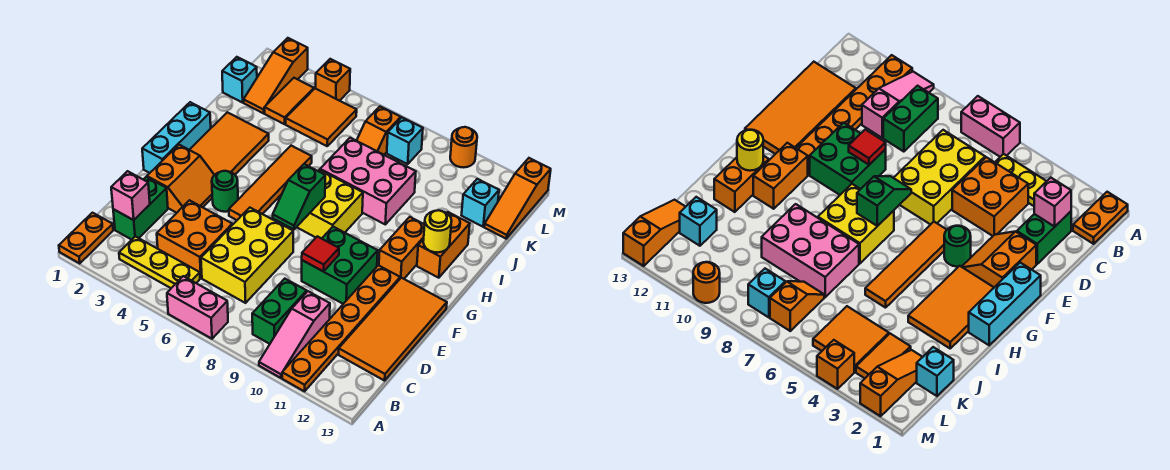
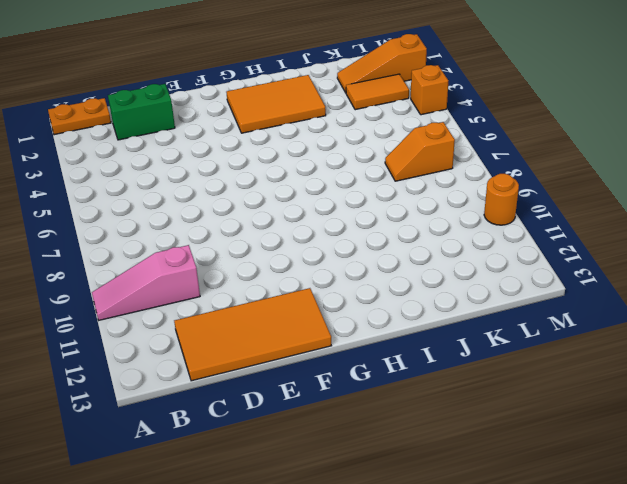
none -> pink brick A6:A7 level 1
none -> orange plate A11:F11 level 1
none -> yellow plate B3:B5 level 1
none -> green brick B9:C9 level 1

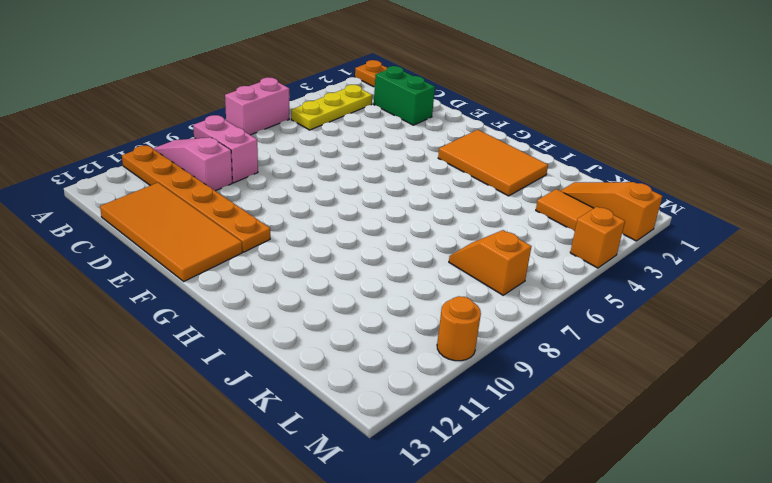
pink brick B9:C9 level 1 -> green brick B9:C9 level 1
none -> orange brick C4:D5 level 1
none -> yellow brick C6:E7 level 1
none -> orange slope E2:F3 level 1 top 2
none -> green brick E9:F10 level 1

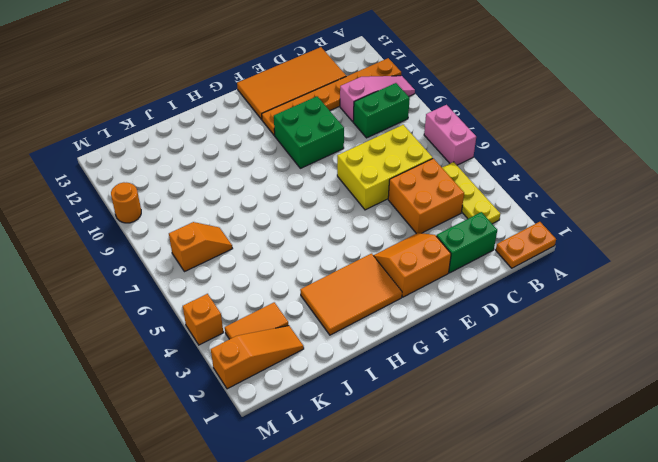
none -> cyan brick F1:H1 level 1
none -> green round brick F4 level 1
none -> orange tile F5:I5 level 1
none -> yellow brick G7:H8 level 1

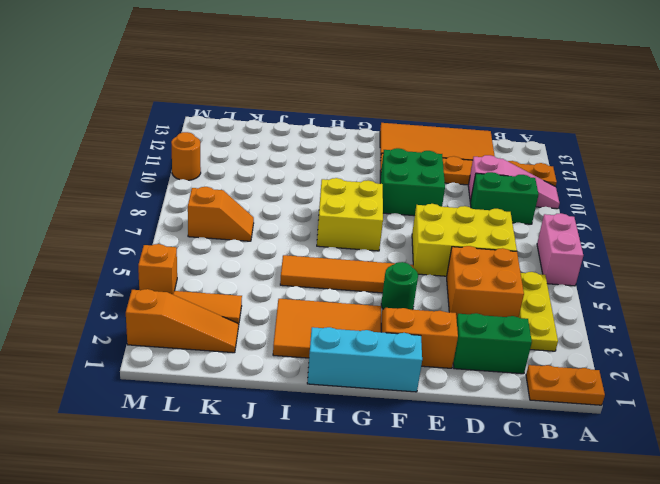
none -> orange brick G11:H11 level 1
none -> orange brick H12:I12 level 1
none -> pink brick I7:J9 level 1
none -> cyan brick K1 level 1

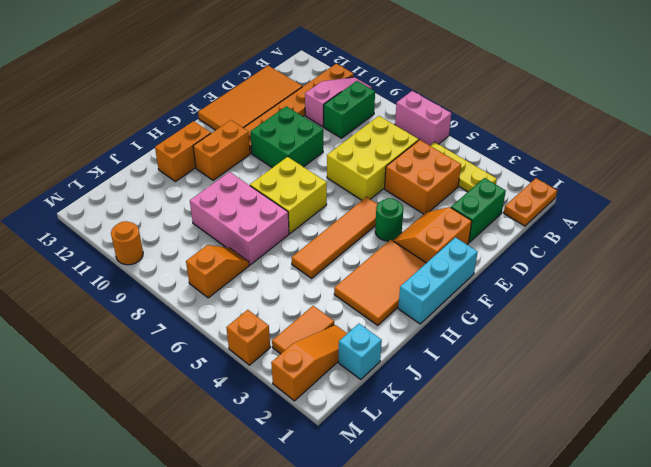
none -> orange tile K4:L5 level 1
none -> cyan brick K12 level 1
none -> orange slope K13:M13 level 1 top M
none -> cyan brick L8 level 1

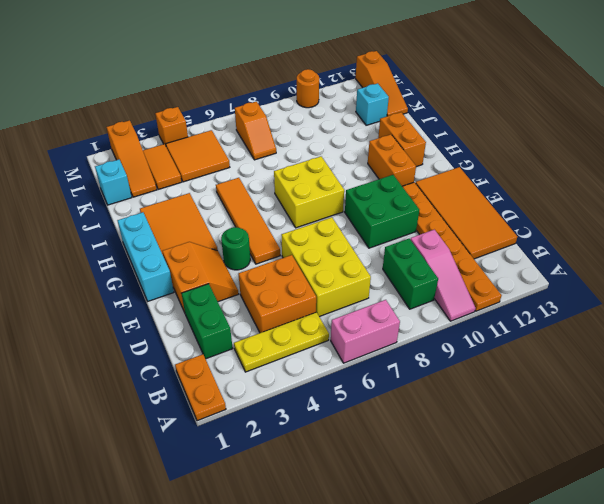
none -> pink brick I7:J9 level 1
none -> cyan brick L8 level 1
none -> pink brick C2 level 2
none -> red tile E9 level 2

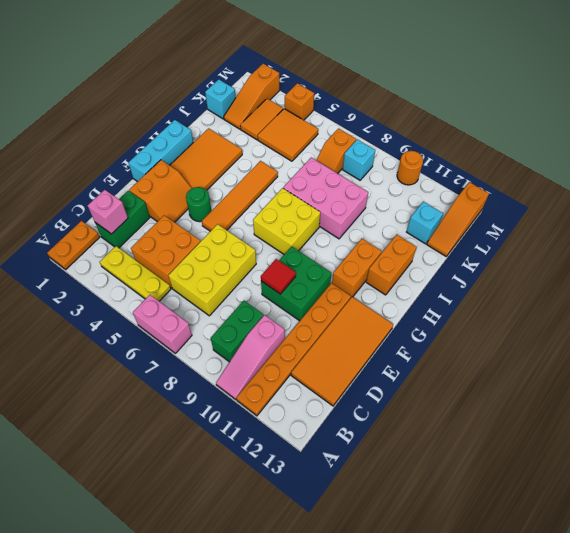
none -> green slope F7:G7 level 2 top G
none -> yellow round brick H12 level 2

